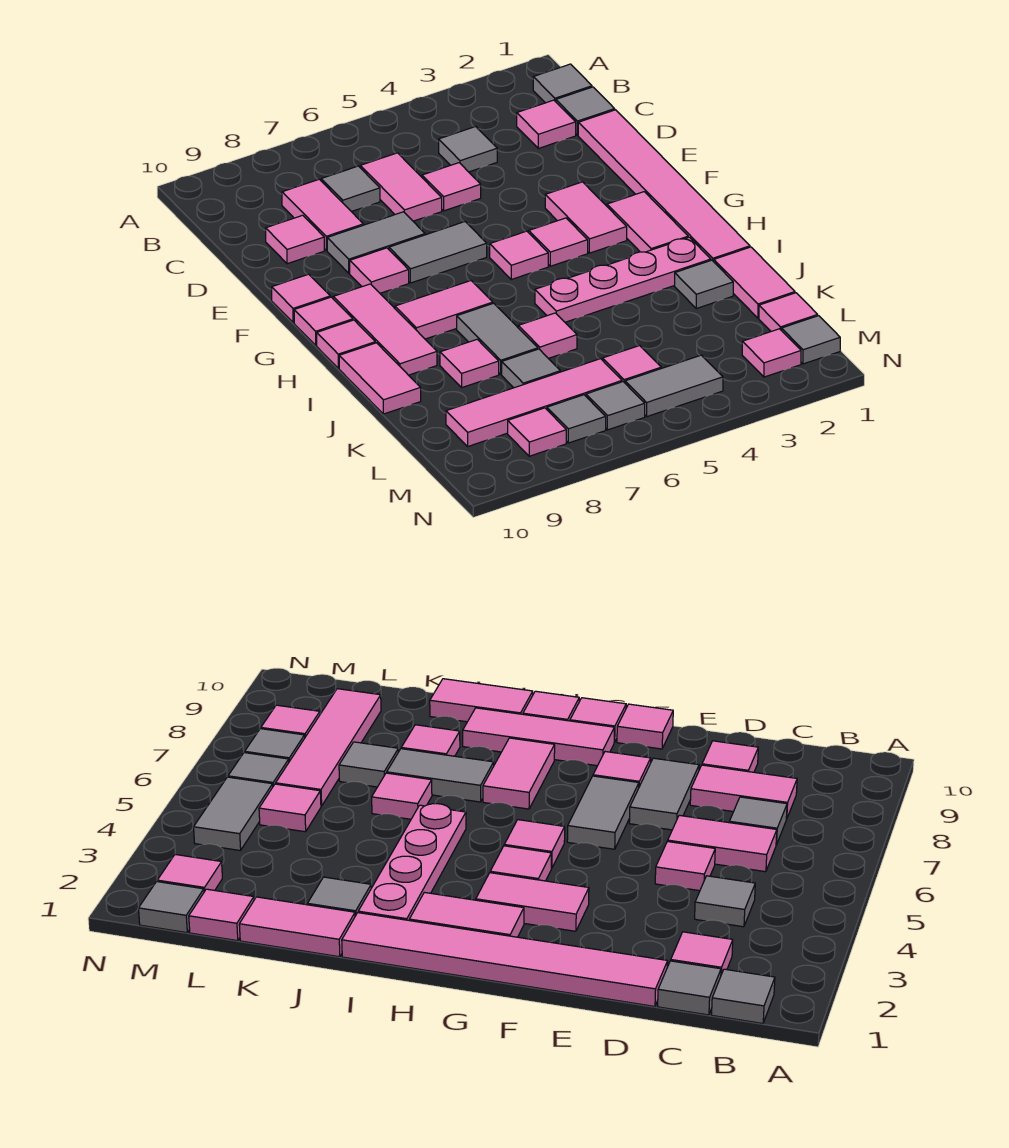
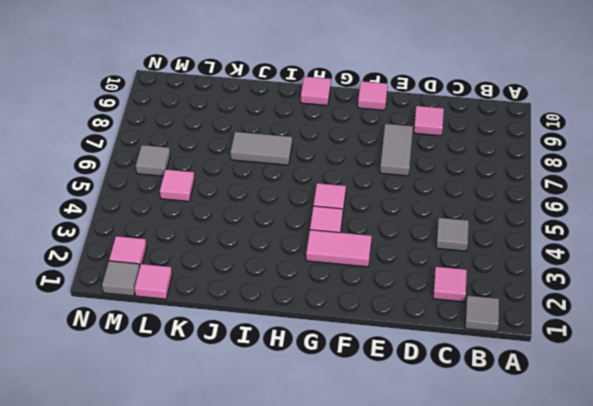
none -> grey tile C1 level 1
none -> pink tile C6:D6 level 1
none -> grey tile C7 level 1
none -> pink tile C8:D8 level 1

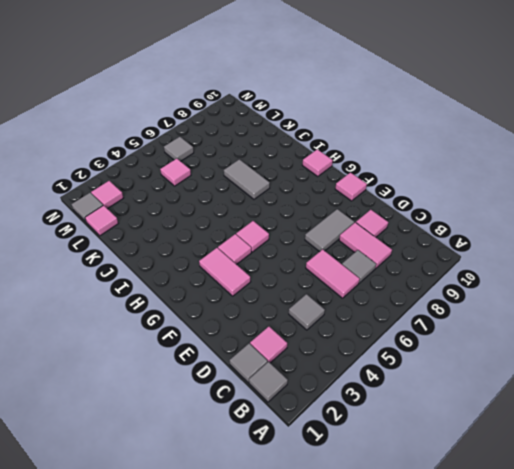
none -> pink tile D1:I1 level 1
none -> pink tile D5 level 1
none -> grey tile F6:F7 level 1
none -> pink tile F8 level 1

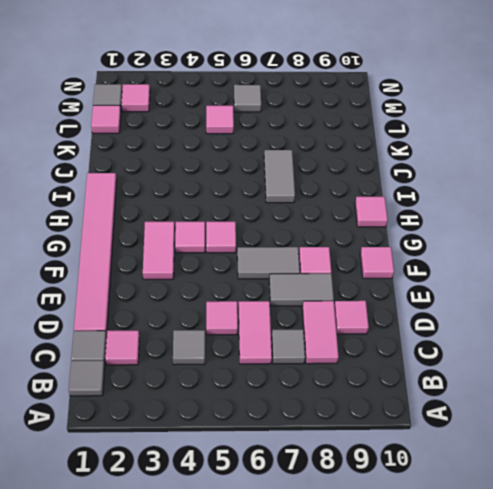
none -> pink tile G2:H2 level 1
none -> pink tile G9:I9 level 1
none -> pink tile G10 level 1
none -> pink tile H7:H8 level 1

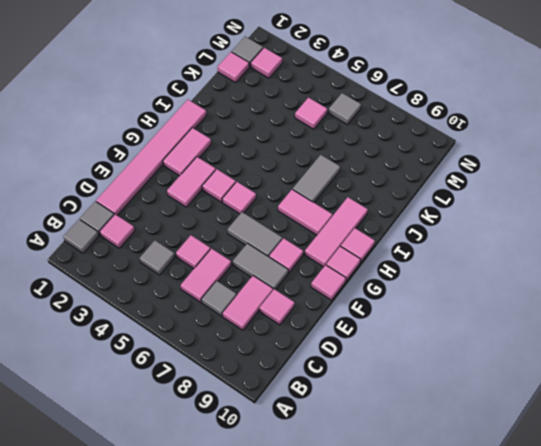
none -> pink plate I2:I5 level 1
none -> pink tile I10:J10 level 1
none -> pink tile J1:K1 level 1
none -> grey tile J2 level 1

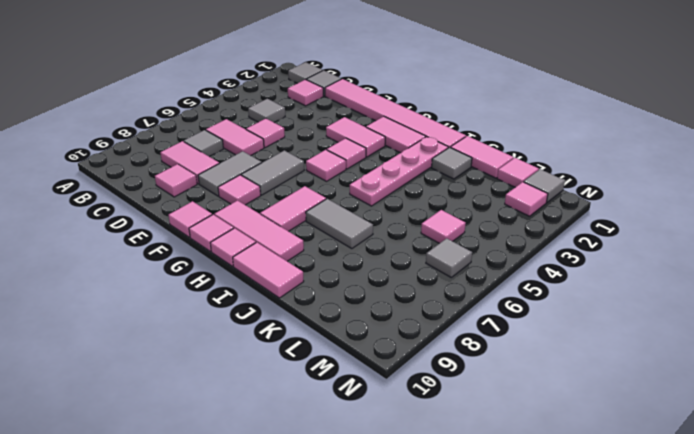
none -> pink tile J6 level 1
none -> pink tile J8 level 1
none -> grey tile K7 level 1
none -> pink tile L6:L9 level 1

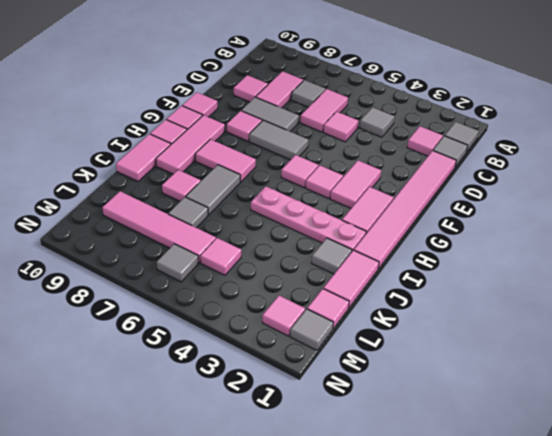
none -> pink tile J6 level 1
none -> grey tile M4:M5 level 1
none -> grey tile M7 level 1
none -> pink tile M8 level 1

